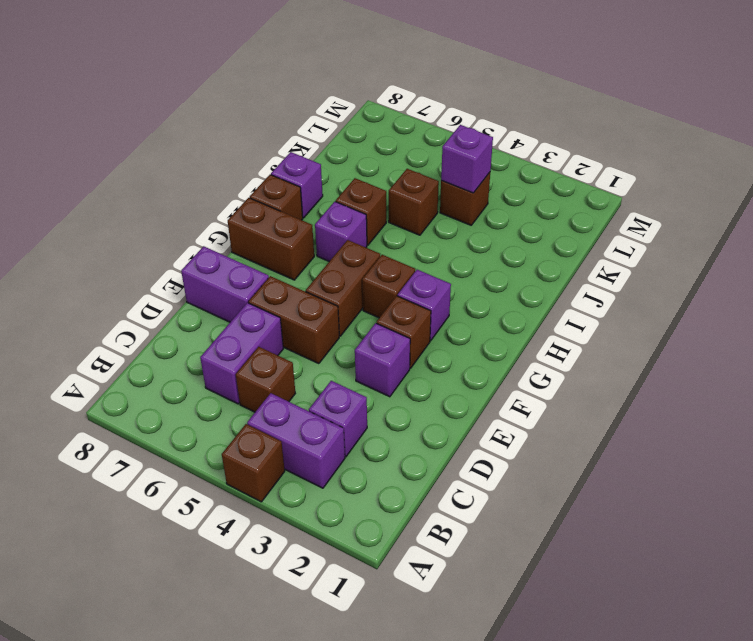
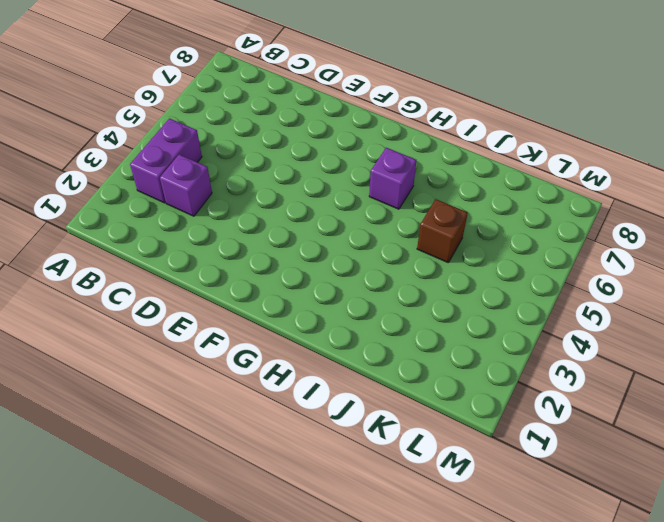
none -> brown brick A4 level 1
none -> brown brick C5 level 1
none -> purple brick C6:D6 level 1

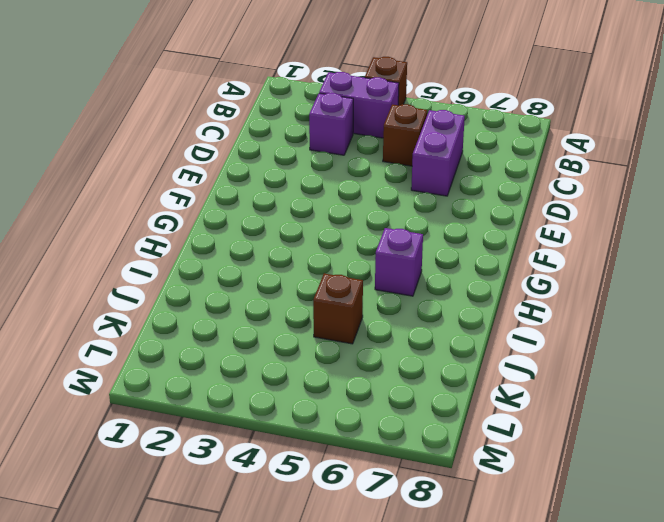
none -> purple brick E3 level 1
none -> brown brick E5:E6 level 1
none -> purple brick E7:E8 level 1

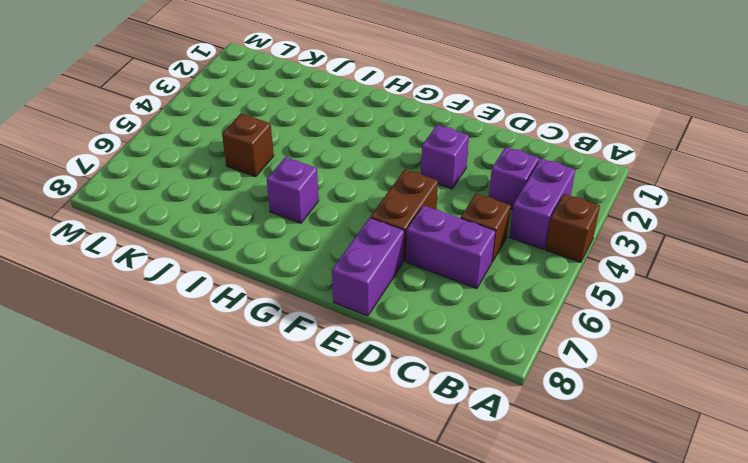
none -> brown brick F3 level 1
none -> brown brick F5:G5 level 1
none -> purple brick G3 level 1

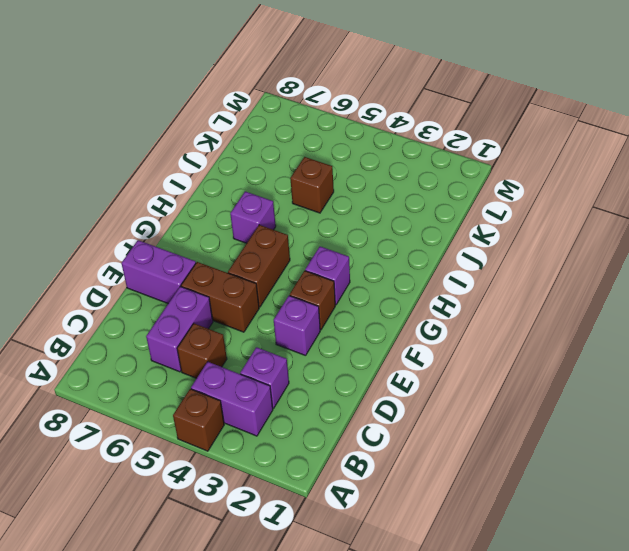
none -> brown brick G4 level 1
none -> brown brick G7:G8 level 1
none -> brown brick H8 level 1

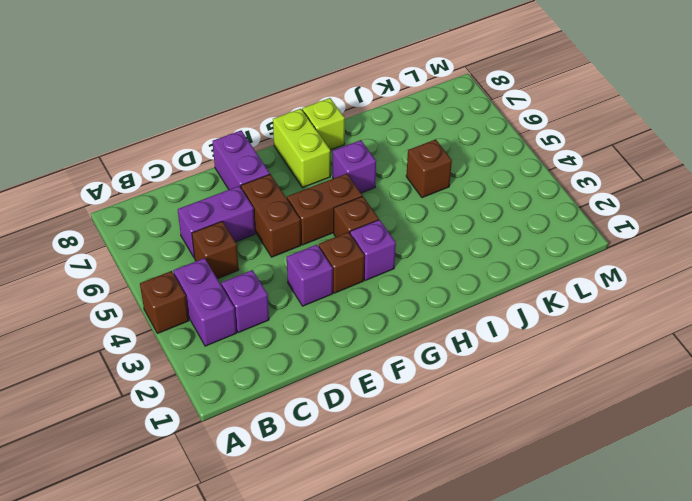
lime brick G7:G8 level 1 -> brown brick G7:G8 level 1
lime brick H8 level 1 -> brown brick H8 level 1
none -> brown brick I6 level 1
none -> purple brick I8 level 1
none -> brown brick K4 level 1

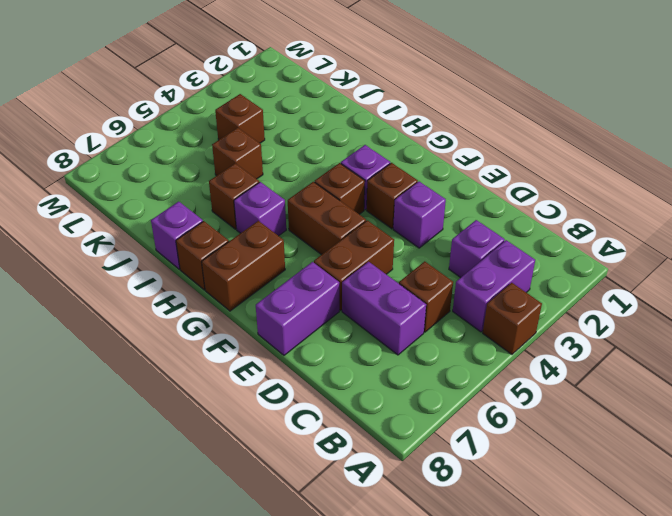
none -> purple brick K4 level 2

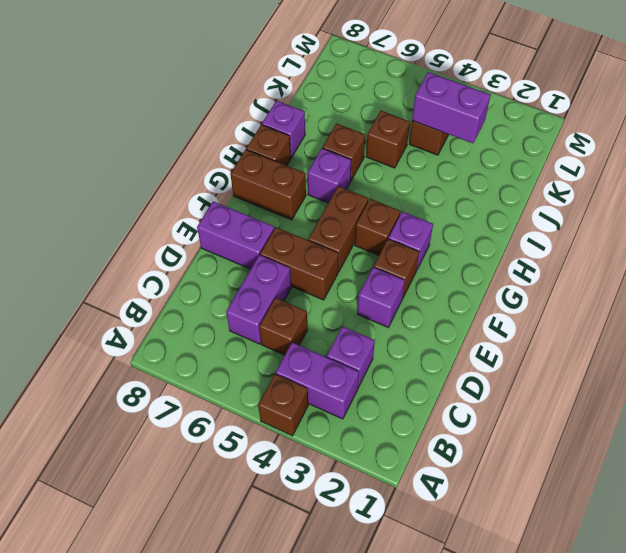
purple brick K3:K4 level 2 -> purple brick K4 level 2

